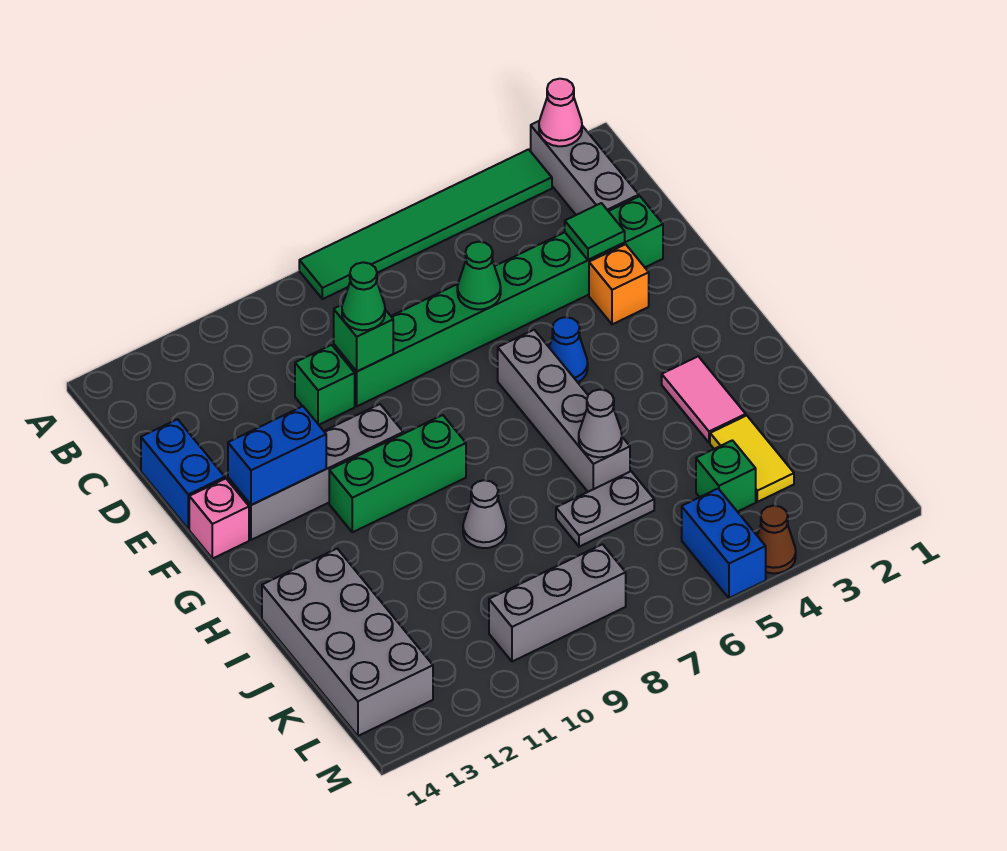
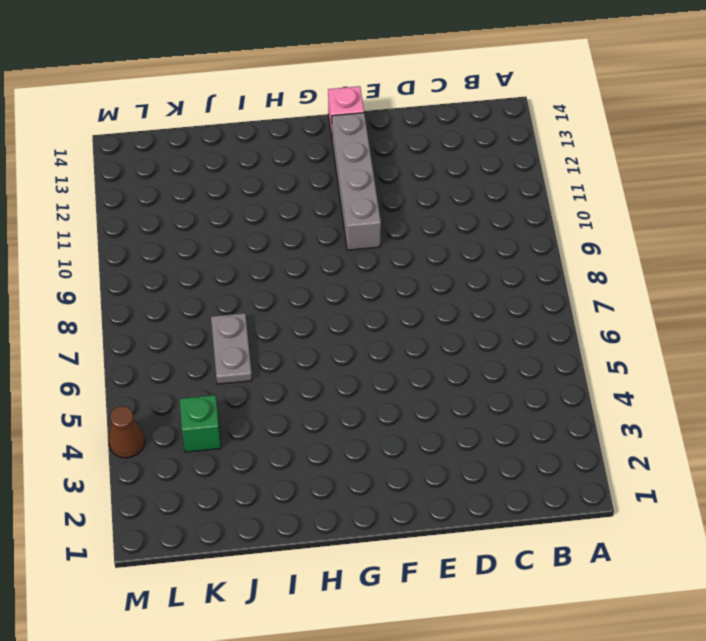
none -> grey brick A2:C2 level 1
none -> green tile A3:A8 level 1
none -> green brick D2:D9 level 1

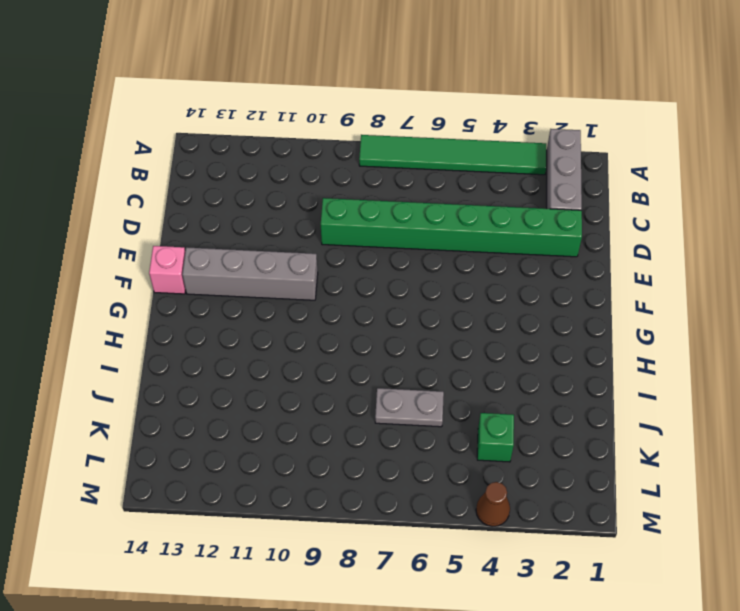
none -> green brick D10 level 1
none -> blue brick D14:E14 level 1
none -> orange brick E3 level 1

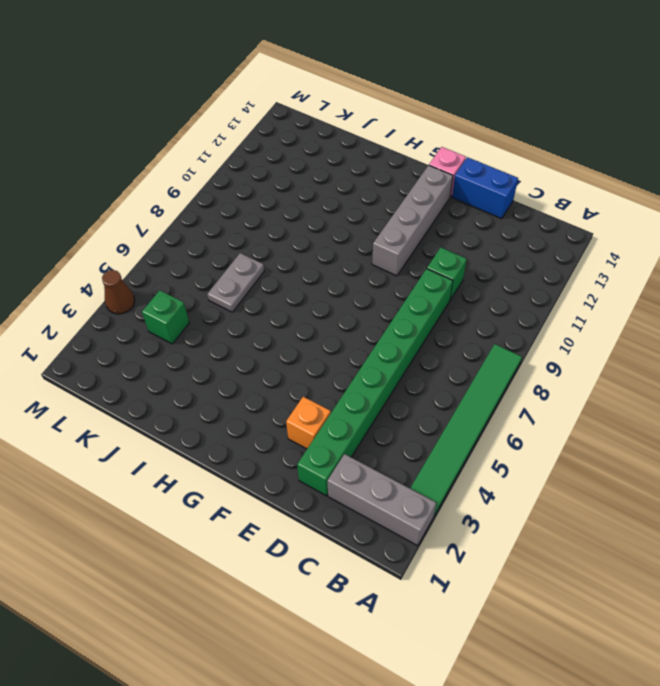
none -> blue cone F5 level 1
none -> grey brick F6:I6 level 1
none -> green brick G9:G11 level 1

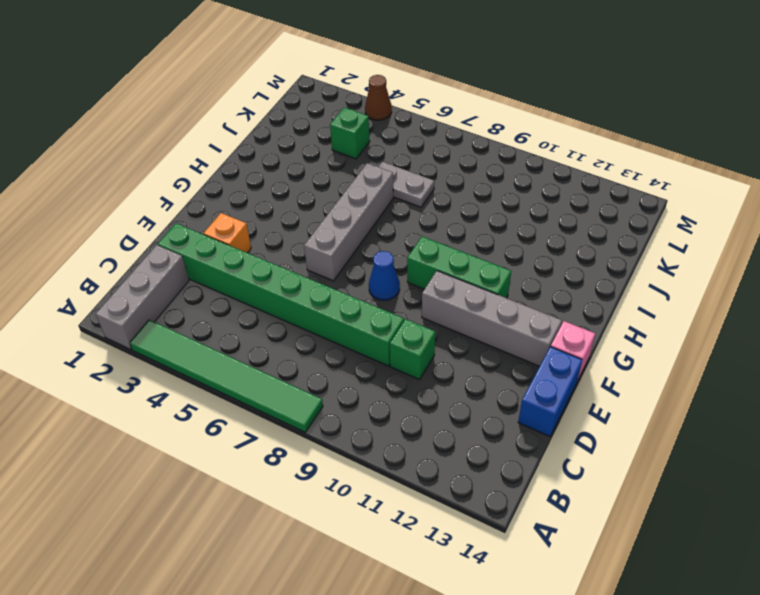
blue cone F8 level 1 -> blue cone F5 level 1
none -> pink tile H3:I3 level 1
none -> grey cone I9 level 1
none -> grey brick I13:L14 level 1

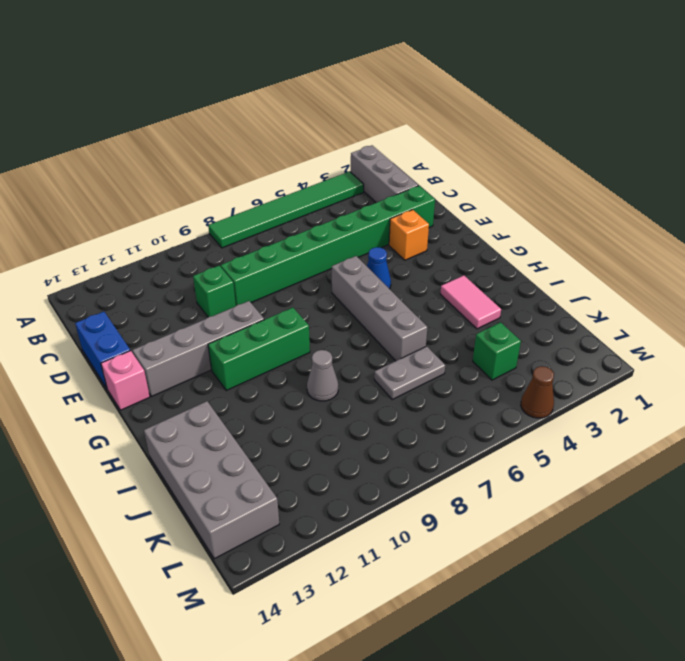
none -> yellow tile J3:K3 level 1
none -> blue brick L5:M5 level 1
none -> grey brick L8:L10 level 1

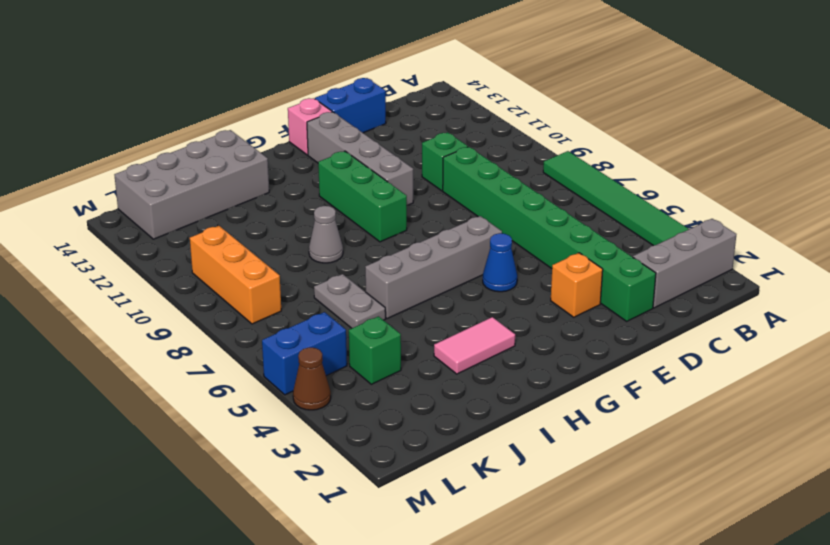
orange brick L8:L10 level 1 -> grey brick L8:L10 level 1
none -> yellow tile J3:K3 level 1
none -> pink cone A2 level 2
none -> green tile D3 level 2

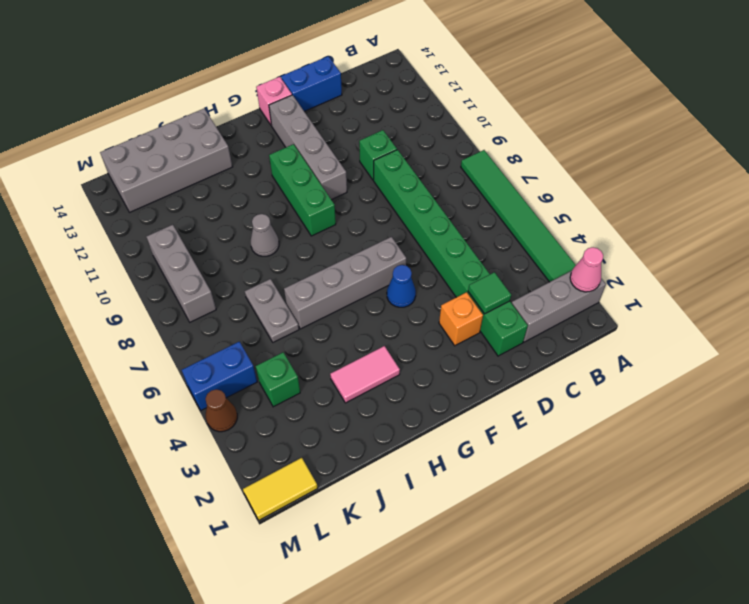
yellow tile L1:M1 level 1 -> yellow tile J3:K3 level 1
none -> green cone D6 level 2
none -> green brick D9 level 2
none -> blue brick F12:F13 level 2

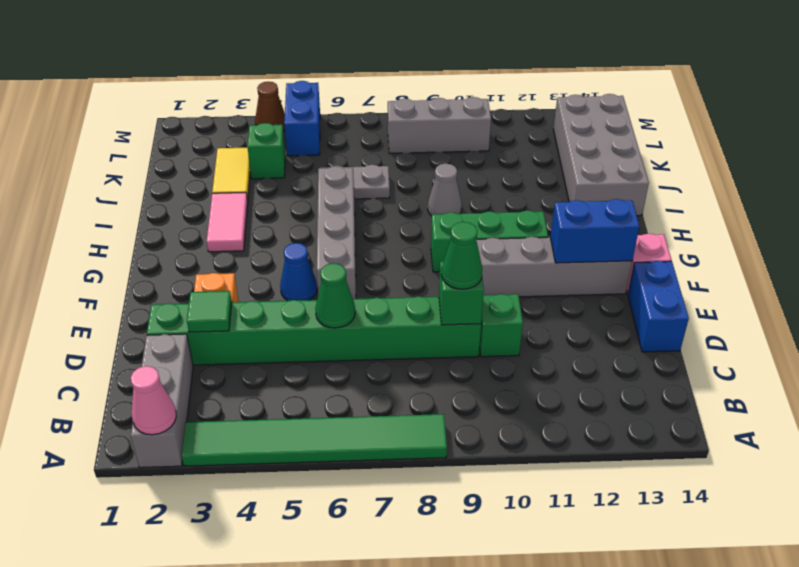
none -> grey cone I6 level 2

